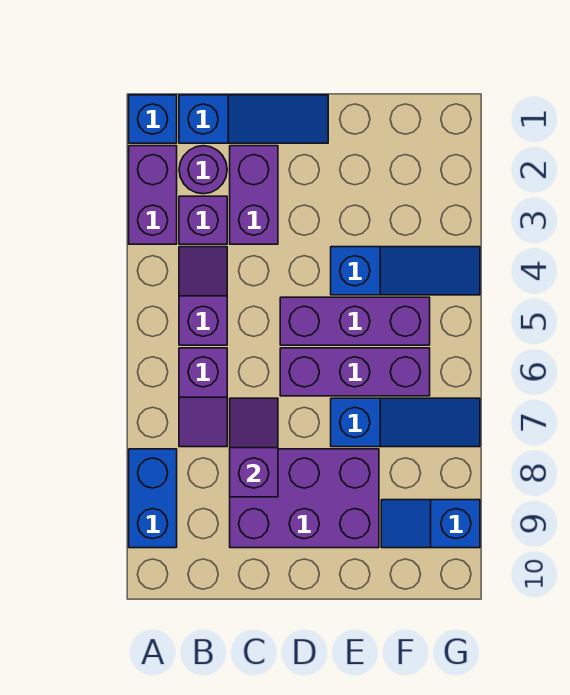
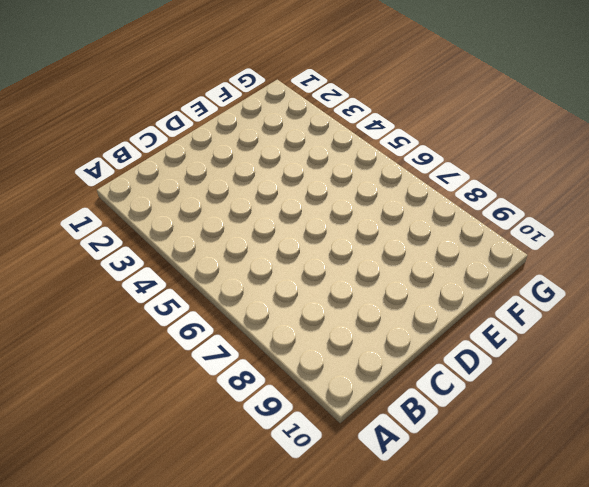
none -> blue brick A1 level 1
none -> purple brick A2:A3 level 1
none -> blue brick A8:A9 level 1

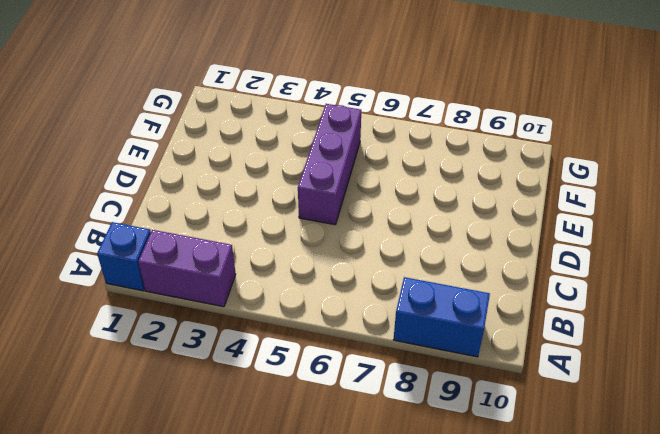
none -> blue slope B1:D1 level 1 top B
none -> purple round brick B2 level 1
none -> purple brick B3 level 1

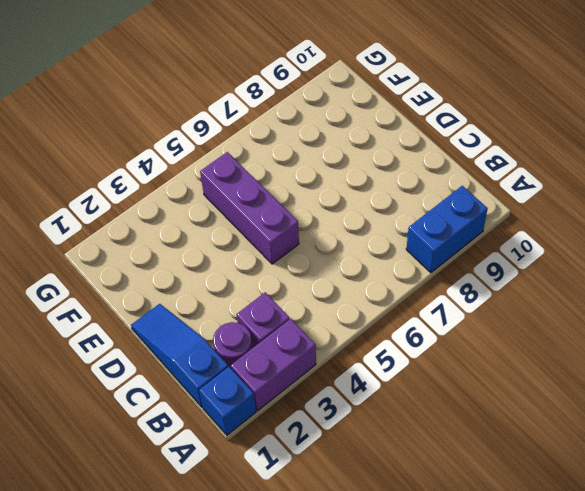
none -> purple slope B4:B5 level 1 top 5
none -> purple slope B6:B7 level 1 top 6
none -> purple brick C2:C3 level 1

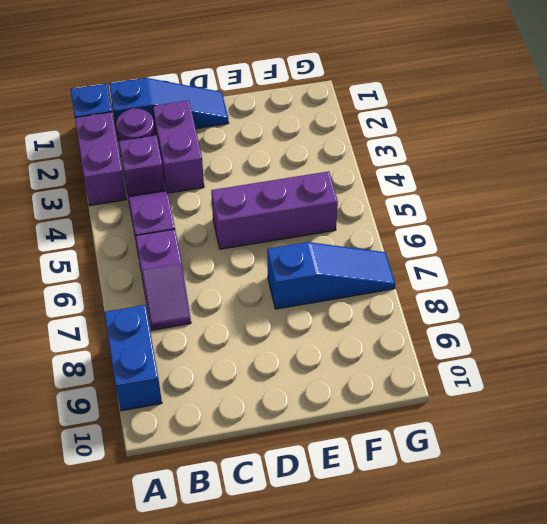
none -> purple brick C8:E9 level 1
none -> purple brick D6:F6 level 1
none -> blue slope E4:G4 level 1 top E

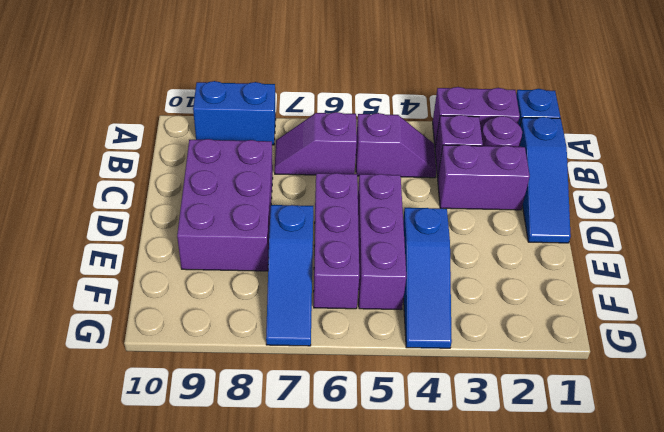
none -> blue slope F9:G9 level 1 top G
none -> purple slope C7:C8 level 2 top 8

